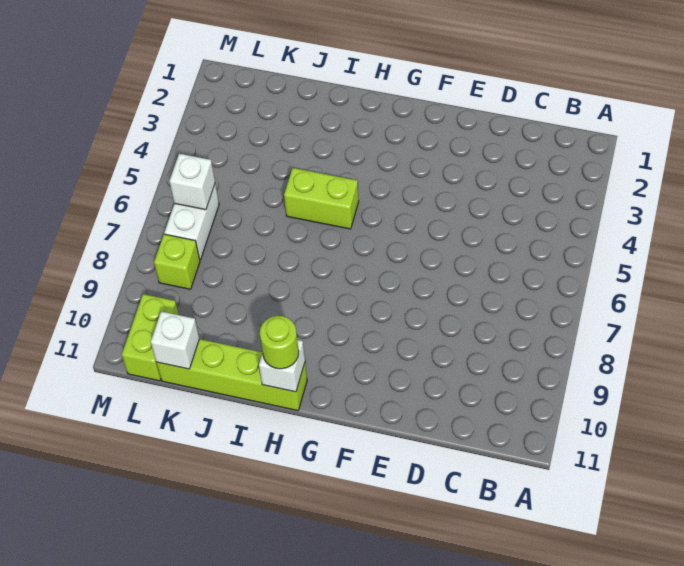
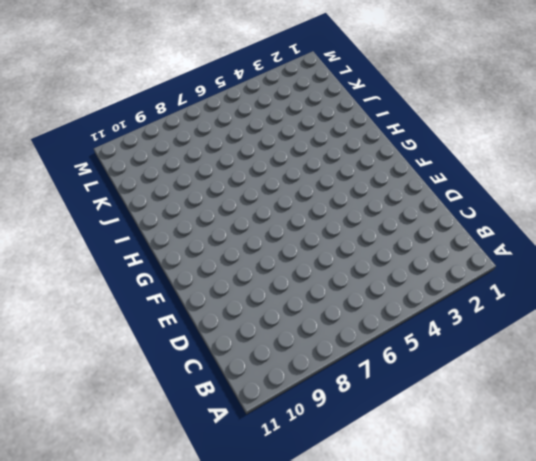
none -> lime brick H5:I5 level 1
none -> lime brick H11:K11 level 1

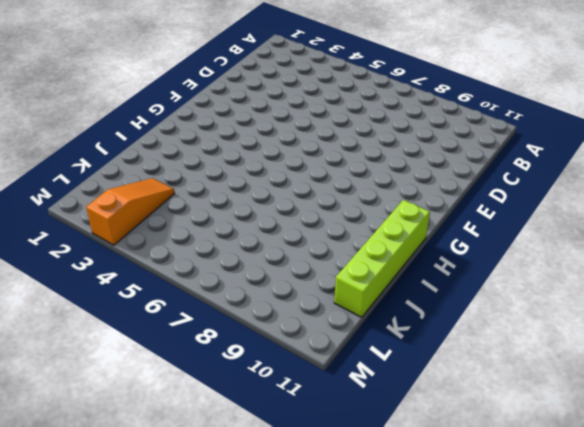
orange slope K3:M3 level 1 top M -> none
none -> lime brick H5:I5 level 1
none -> white brick L6:L7 level 1

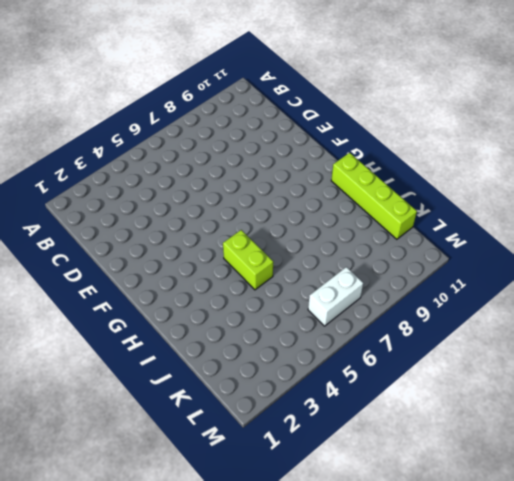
none -> lime brick L8 level 1
none -> lime brick L10:L11 level 1

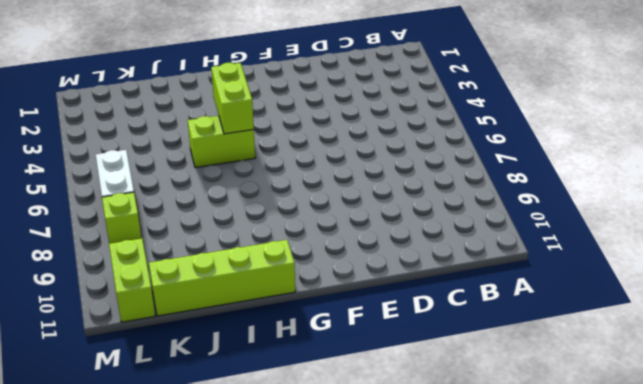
lime brick H4:H5 level 2 -> none
none -> white brick H11 level 2
none -> white brick K11 level 2

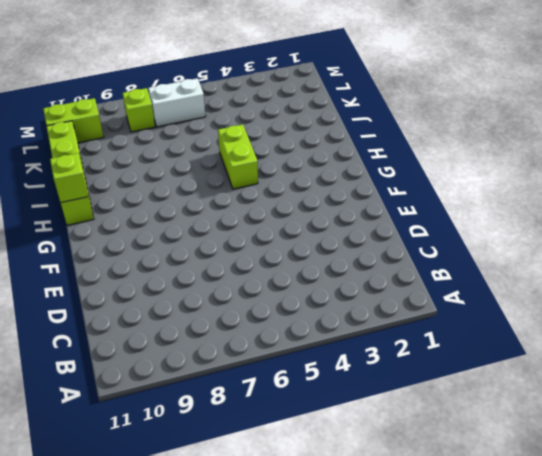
lime brick H11 level 2 -> white brick H11 level 2
none -> white brick K11 level 2
none -> white brick L6 level 2

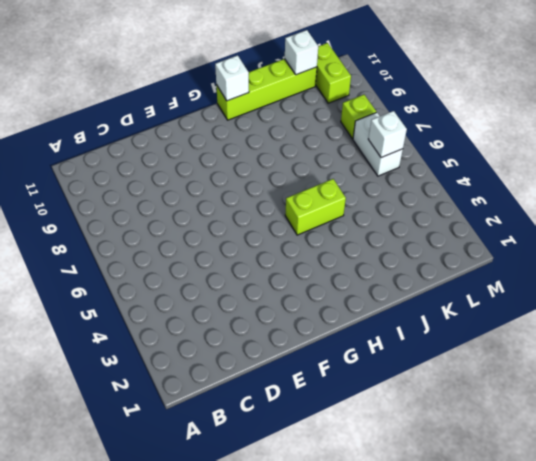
none -> lime round brick H11 level 3

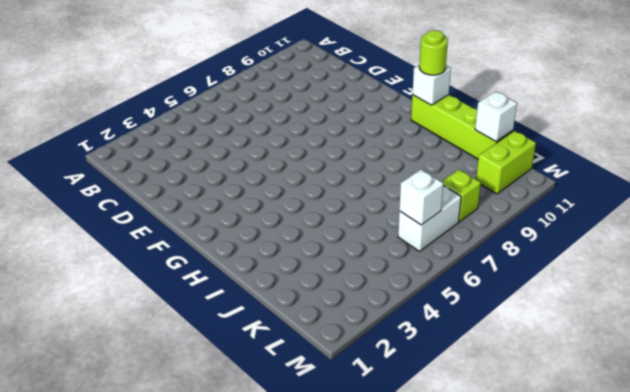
none -> lime brick H5:I5 level 1

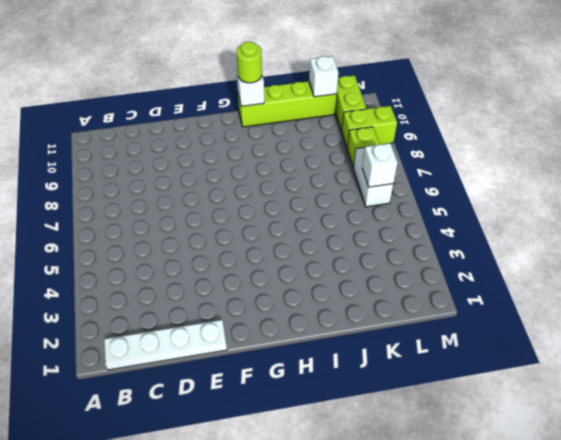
white plate B1:E1 level 1 -> none
lime brick L9:M9 level 1 -> lime brick H5:I5 level 1

